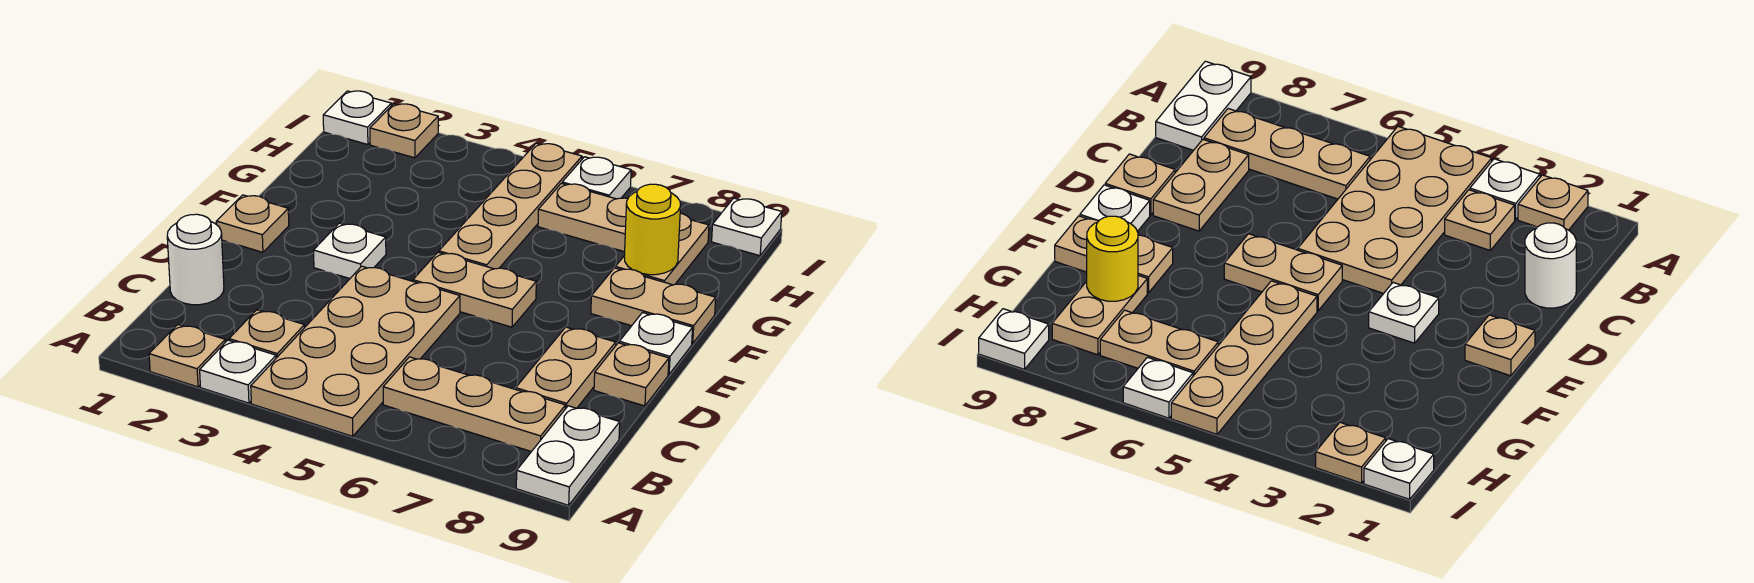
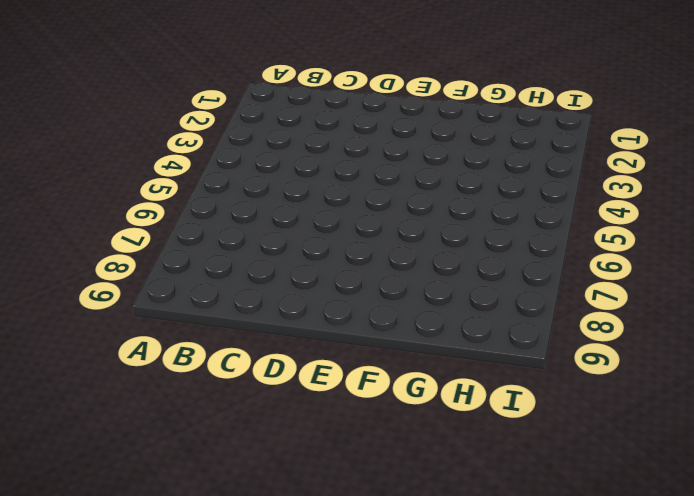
none -> tan plate A2 level 1
none -> white plate A3 level 1
none -> tan plate A4:D5 level 1

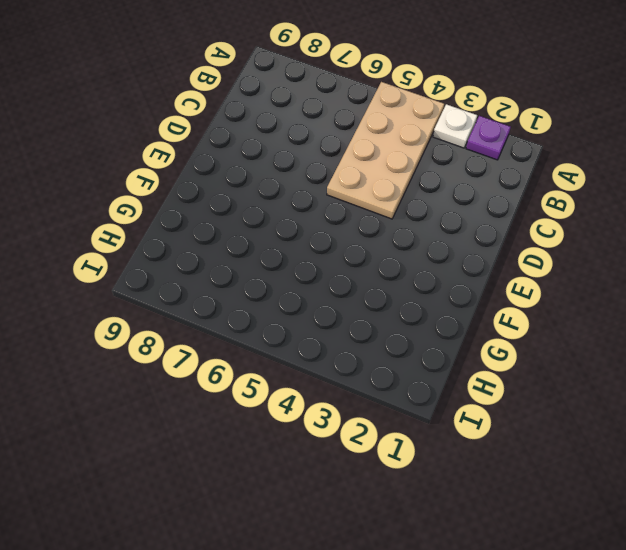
purple plate A2 level 1 -> tan plate A2 level 1
none -> white plate A9:B9 level 1
none -> tan plate B3 level 1
none -> tan plate B6:B8 level 1

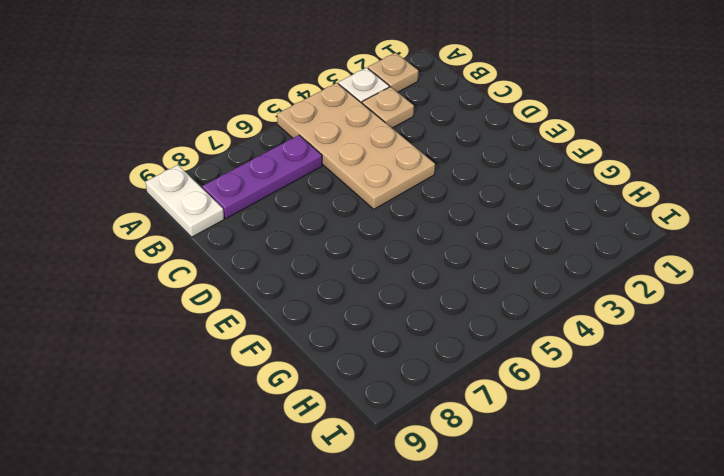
purple plate B6:B8 level 1 -> tan plate B6:B8 level 1
none -> white round brick C1 level 1
none -> tan plate C8:D8 level 1
none -> tan plate D9 level 1

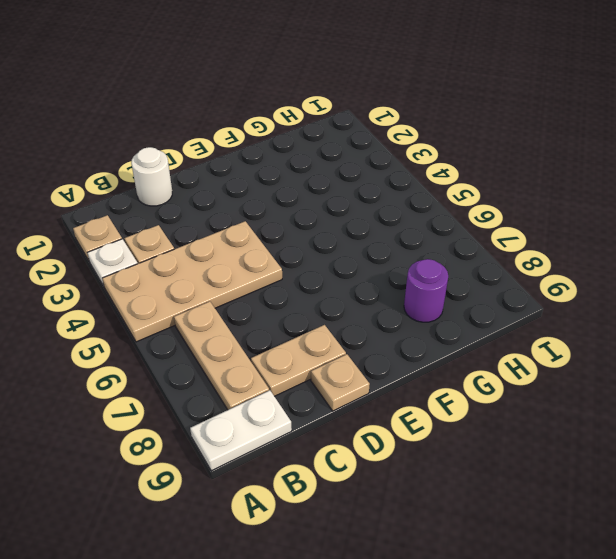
purple round brick G8 level 1 -> tan plate G8:H8 level 1
none -> tan plate E1 level 1
none -> white plate E3 level 1
none -> tan plate E5:E6 level 1

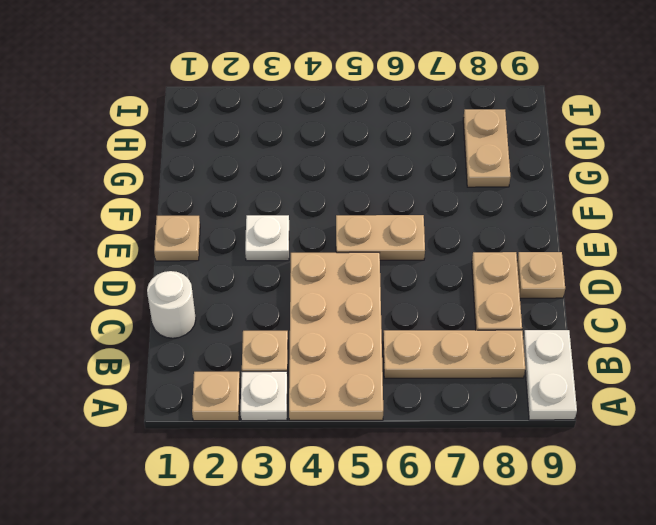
none -> white plate E9 level 1
none -> tan plate F5:I5 level 1
none -> tan plate F8:F9 level 1

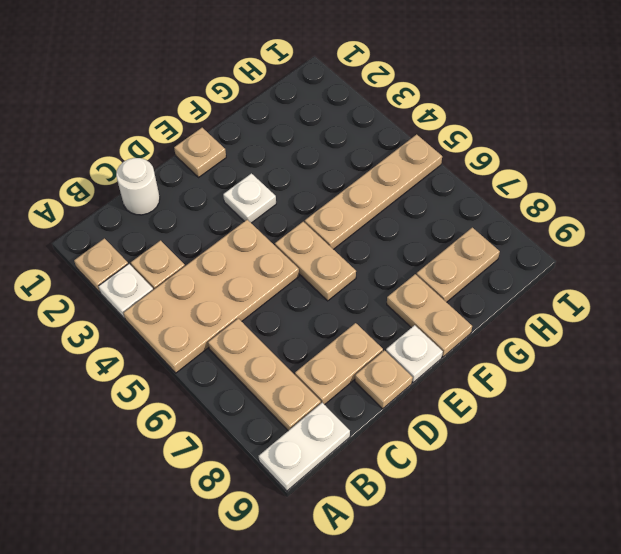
none -> tan plate H6:H7 level 1
none -> white plate I1 level 1
none -> tan plate I2 level 1

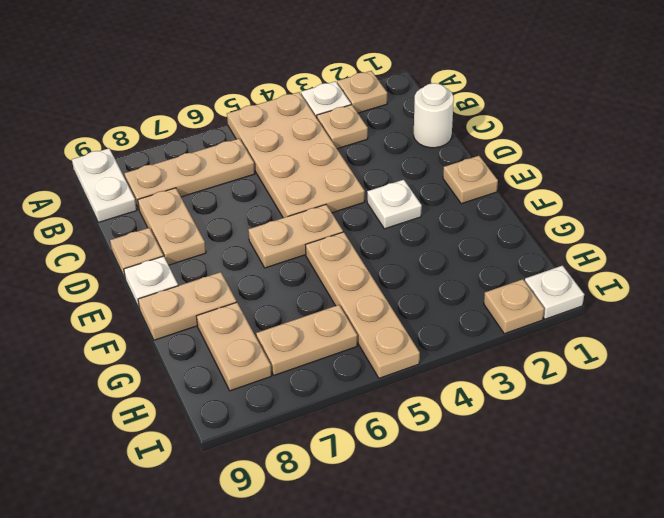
none -> white plate I6 level 1
none -> white plate I9 level 1
none -> yellow round brick G8 level 2

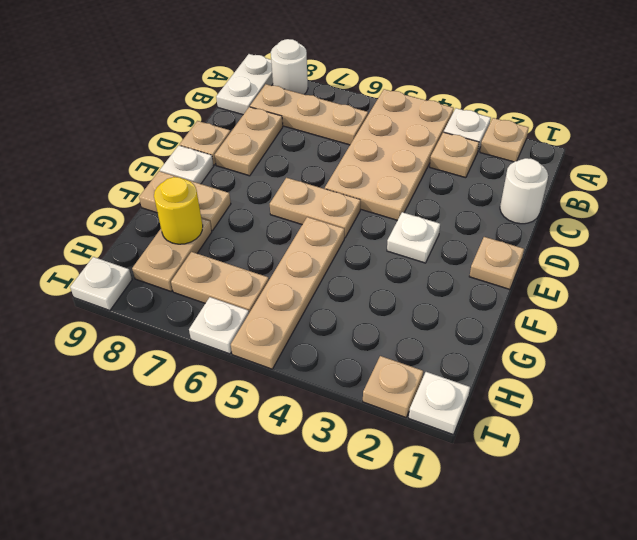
white round brick A8 level 1 -> none

